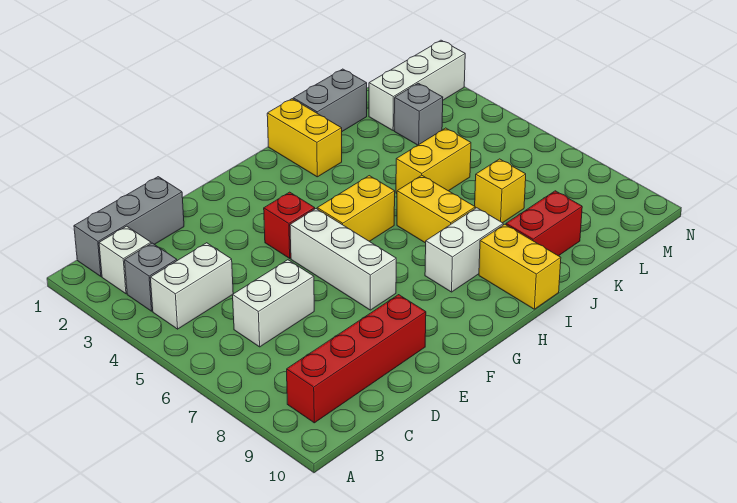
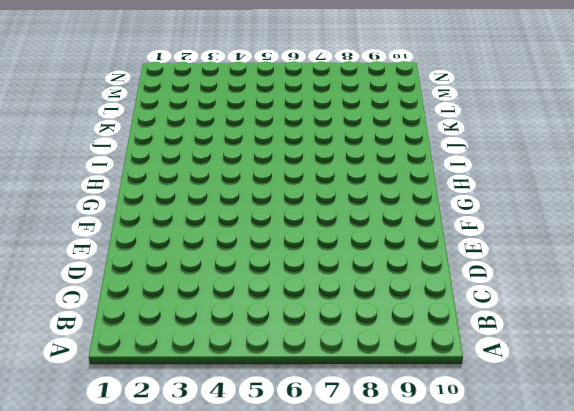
none -> grey brick B1:D1 level 1
none -> white brick B2 level 1
none -> grey brick B3 level 1

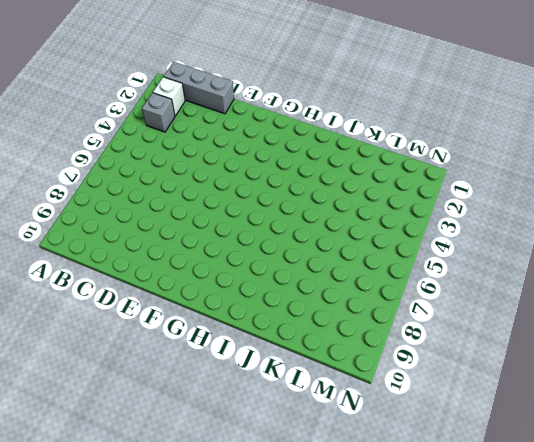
none -> white brick B4:C4 level 1
none -> red brick B9:E9 level 1
none -> white brick C6:D6 level 1

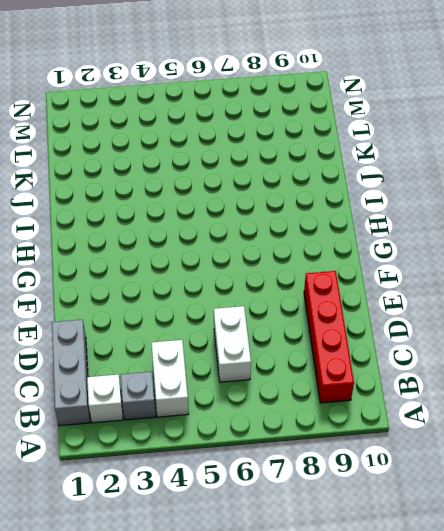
none -> red brick F4 level 1
none -> white brick F5:F7 level 1
none -> yellow brick G5:H5 level 1

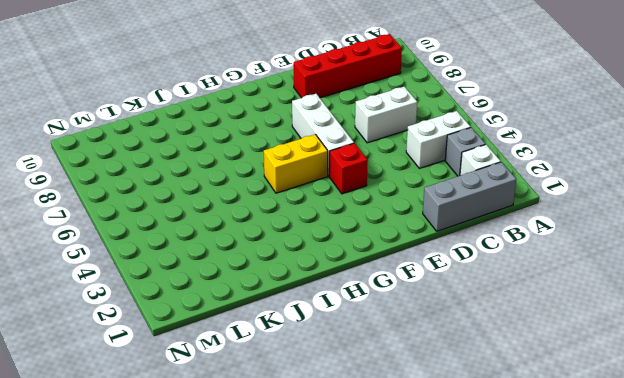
none -> white brick H8:I8 level 1
none -> yellow brick I1:I2 level 1
none -> yellow brick I6:I7 level 1

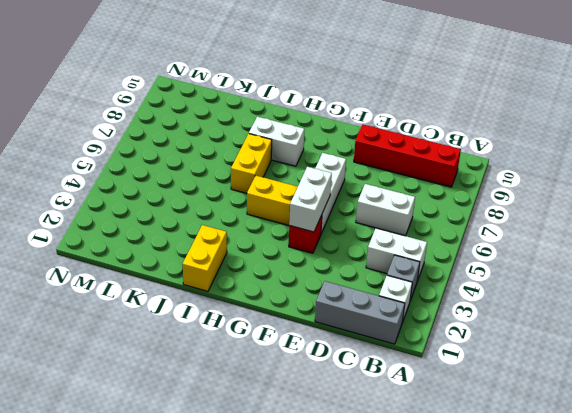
white brick F4:F5 level 2 -> none
none -> yellow brick I9:I10 level 1
none -> grey brick J1:K1 level 1
none -> yellow brick J5:K5 level 1

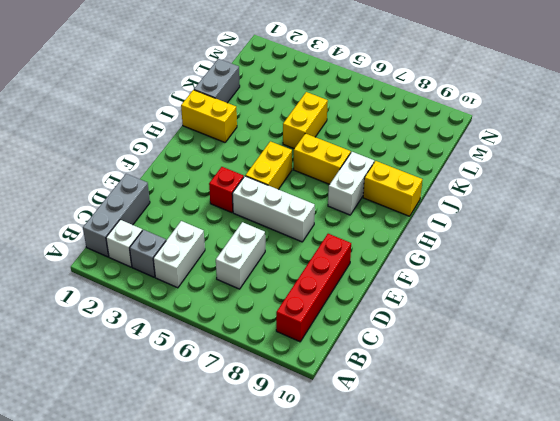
none -> red brick J9:K9 level 1
none -> yellow brick K7 level 1
none -> white brick L2:N2 level 1

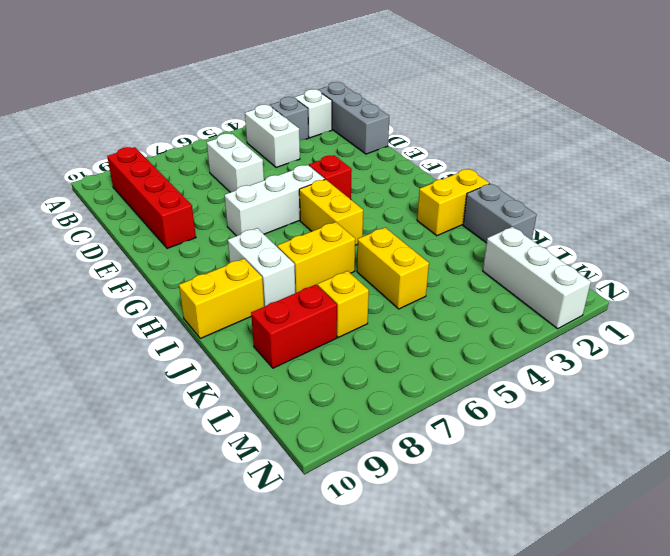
red brick K8:K9 level 1 -> red brick J9:K9 level 1
none -> grey brick L3 level 1

